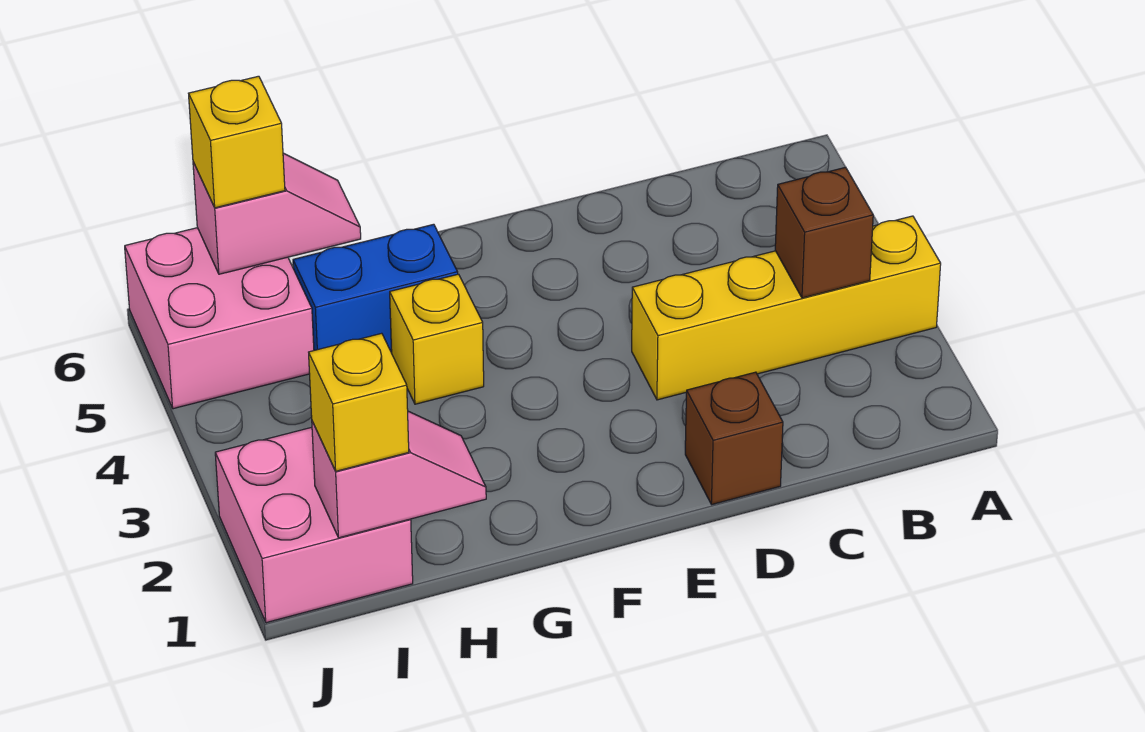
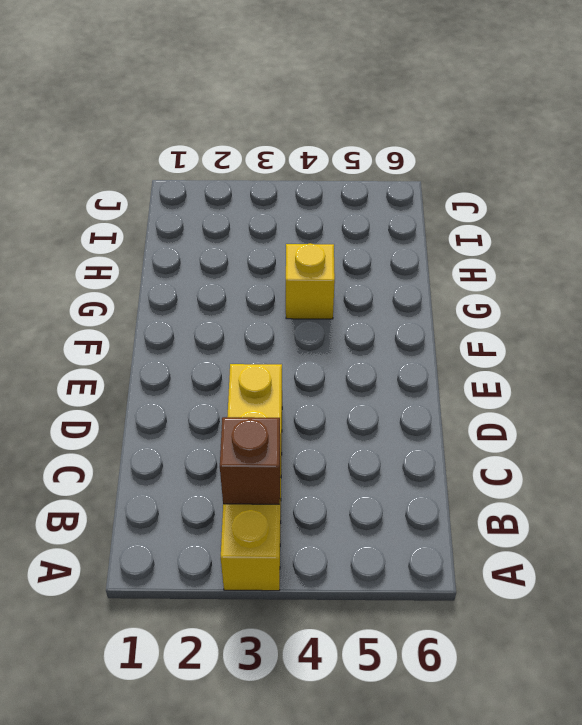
none -> brown brick D1 level 1
none -> blue brick G5:H5 level 1

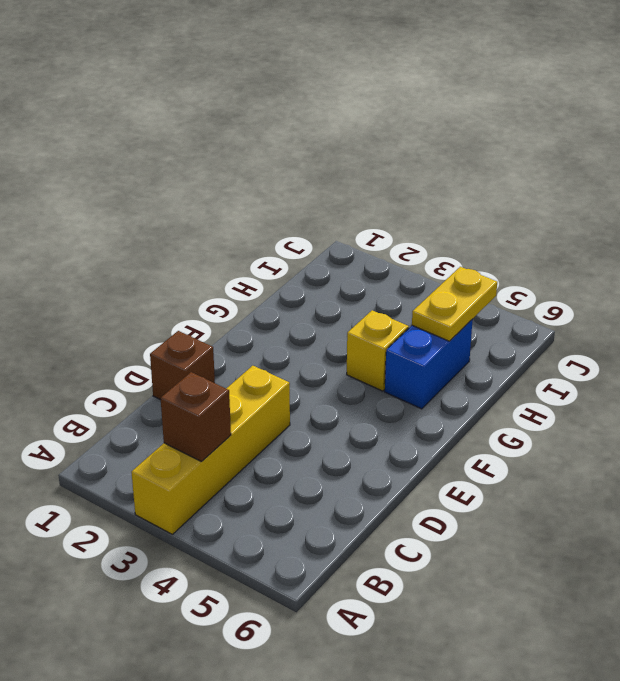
yellow plate H5:I5 level 2 -> none
none -> pink brick I1:J2 level 1
none -> pink brick I5:J6 level 1

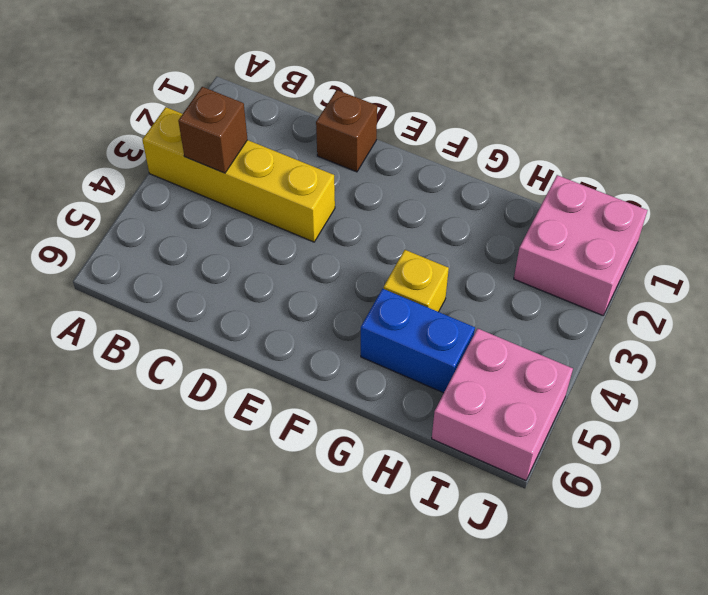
none -> pink slope H1:I1 level 2 top I
none -> pink slope H6:I6 level 2 top I

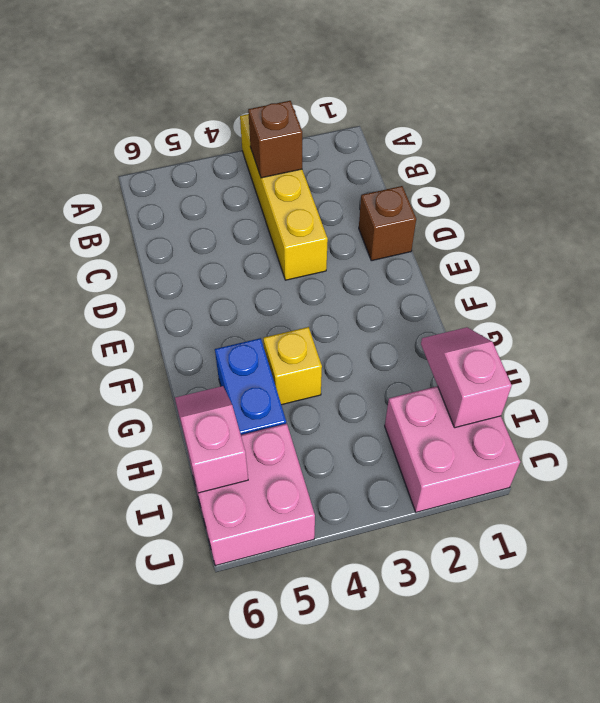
none -> yellow brick I1 level 3
none -> yellow brick I6 level 3

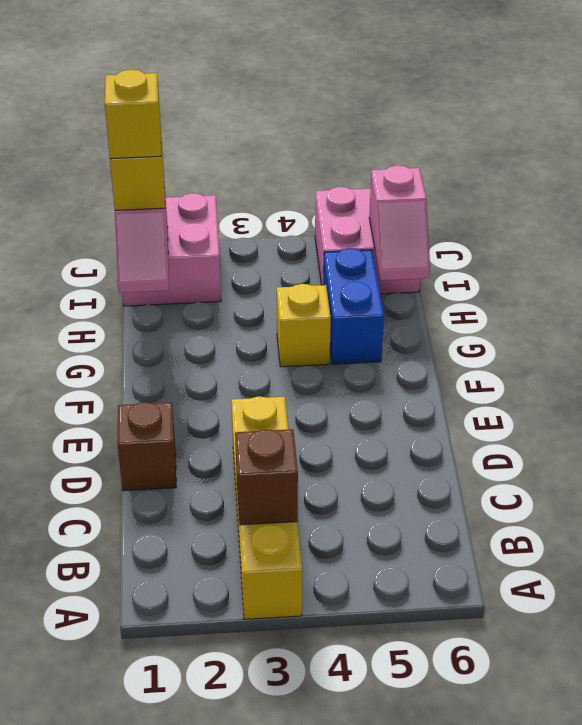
yellow brick I1 level 4 -> yellow brick I6 level 3

